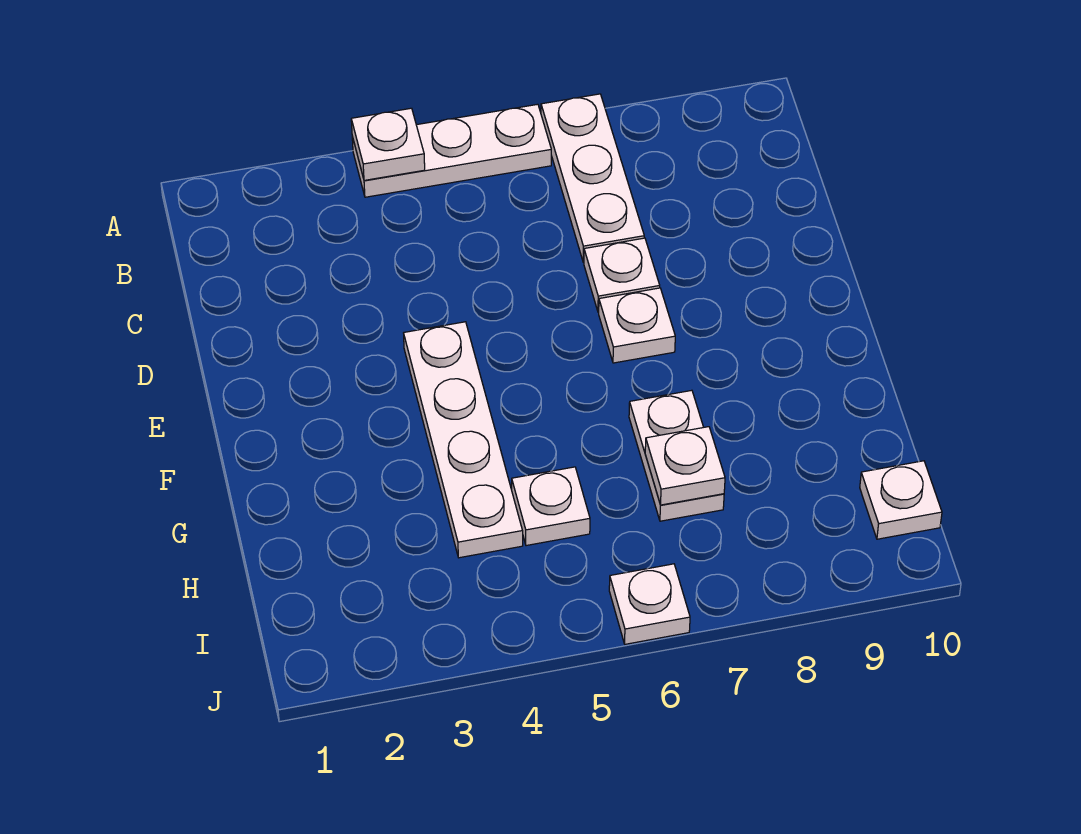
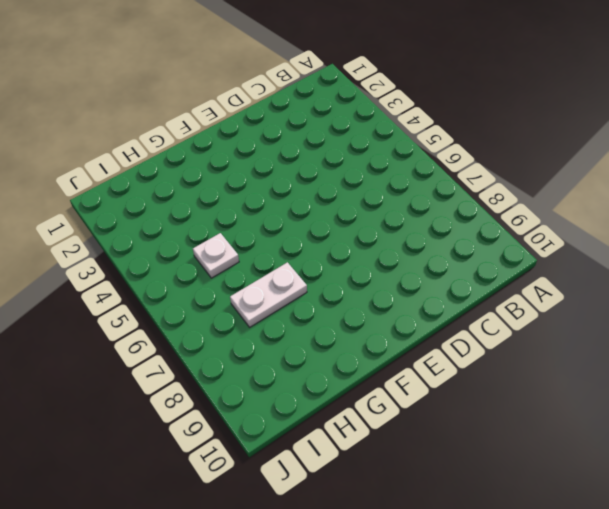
none -> white plate A4:A6 level 1
none -> white plate A7:C7 level 1

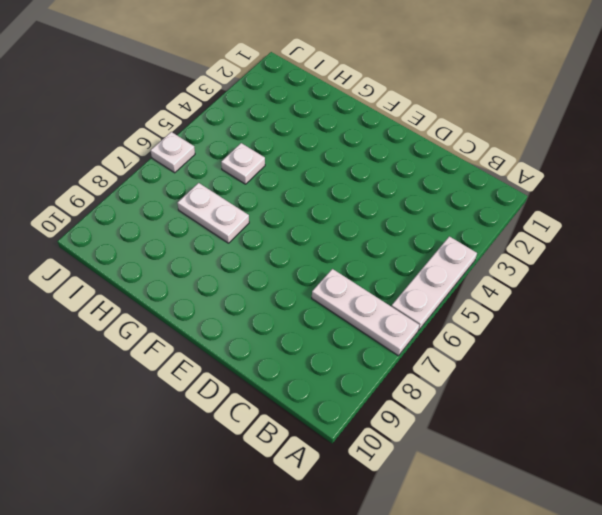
none -> white plate D7 level 1
none -> white plate E4:H4 level 1

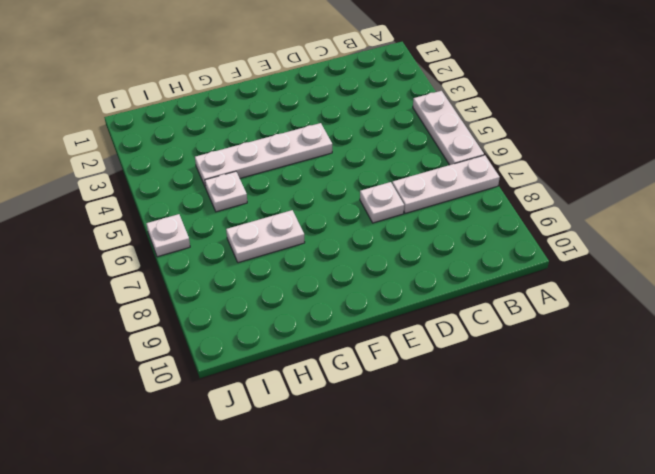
none -> white plate E7 level 1
none -> white plate I10 level 1

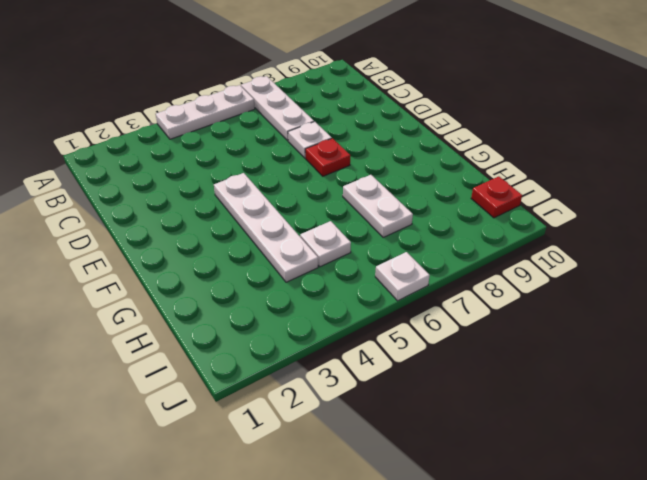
red plate E7 level 1 -> white plate E7 level 1
red plate I10 level 1 -> white plate I10 level 1
none -> white plate A4 level 2
none -> white plate H7 level 2

